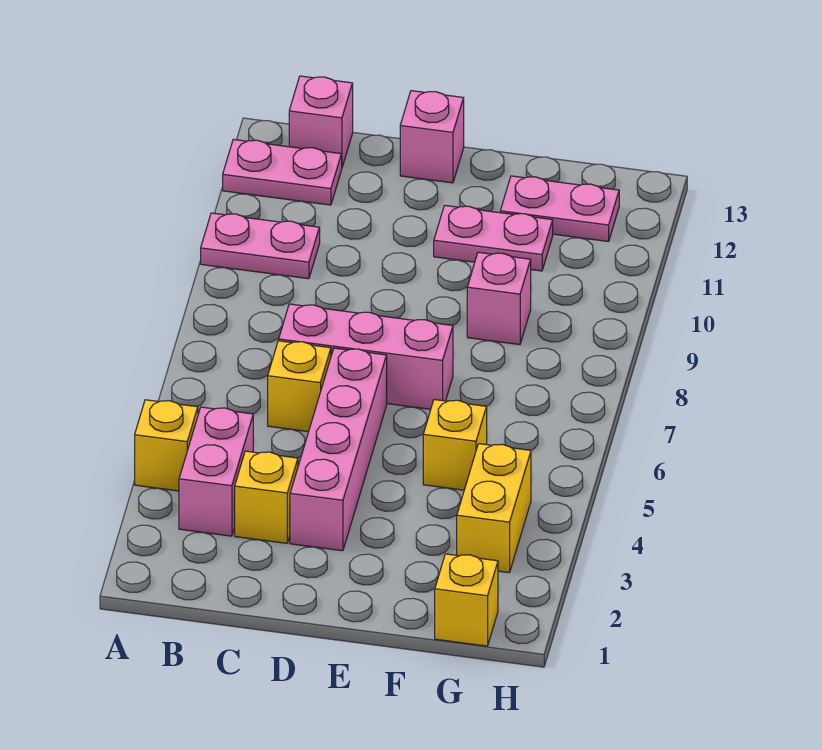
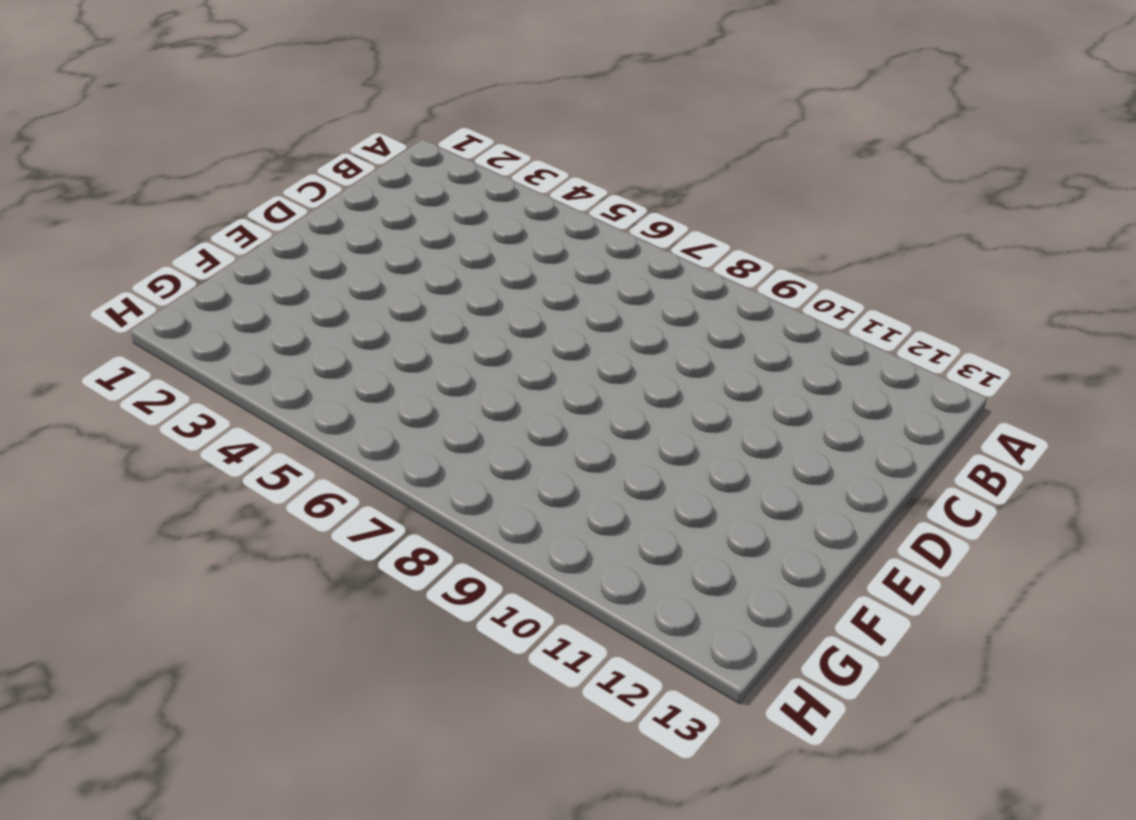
none -> yellow brick A4 level 1
none -> pink plate A10:B10 level 1
none -> pink plate A12:B12 level 1

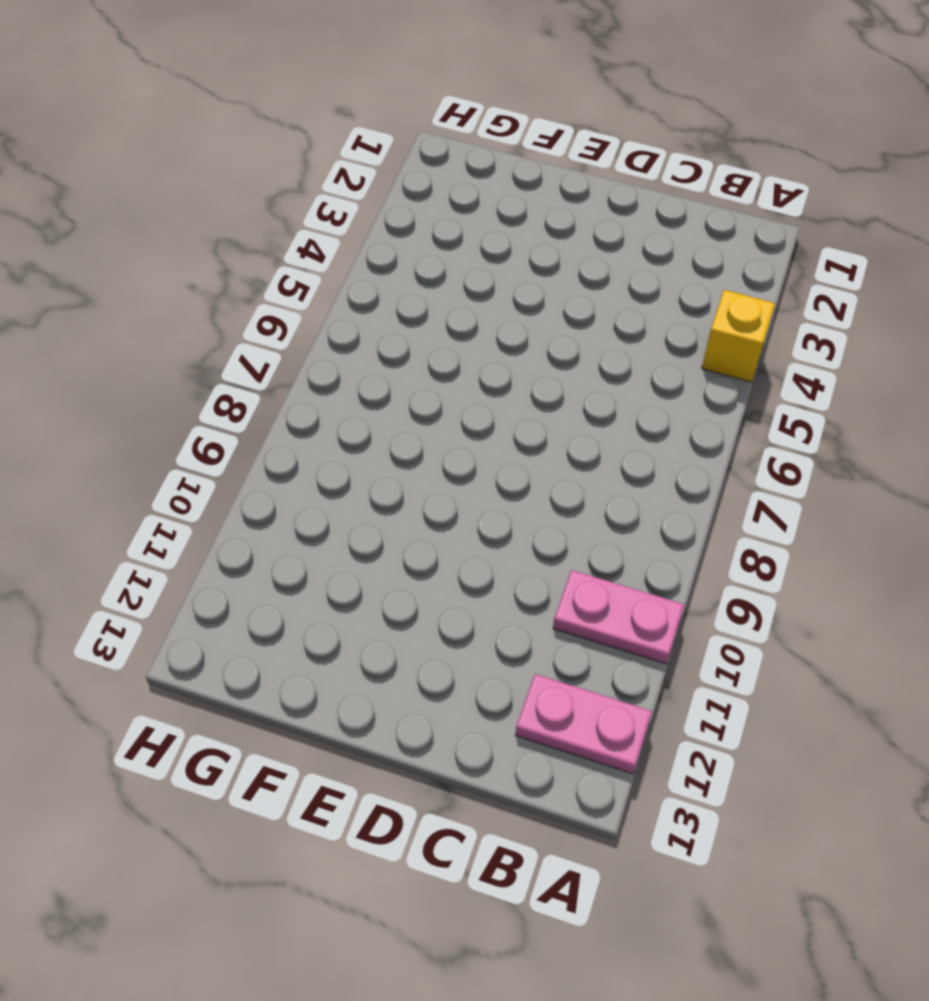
none -> pink brick B3:B4 level 1
none -> pink brick B13 level 1
none -> yellow brick C3 level 1

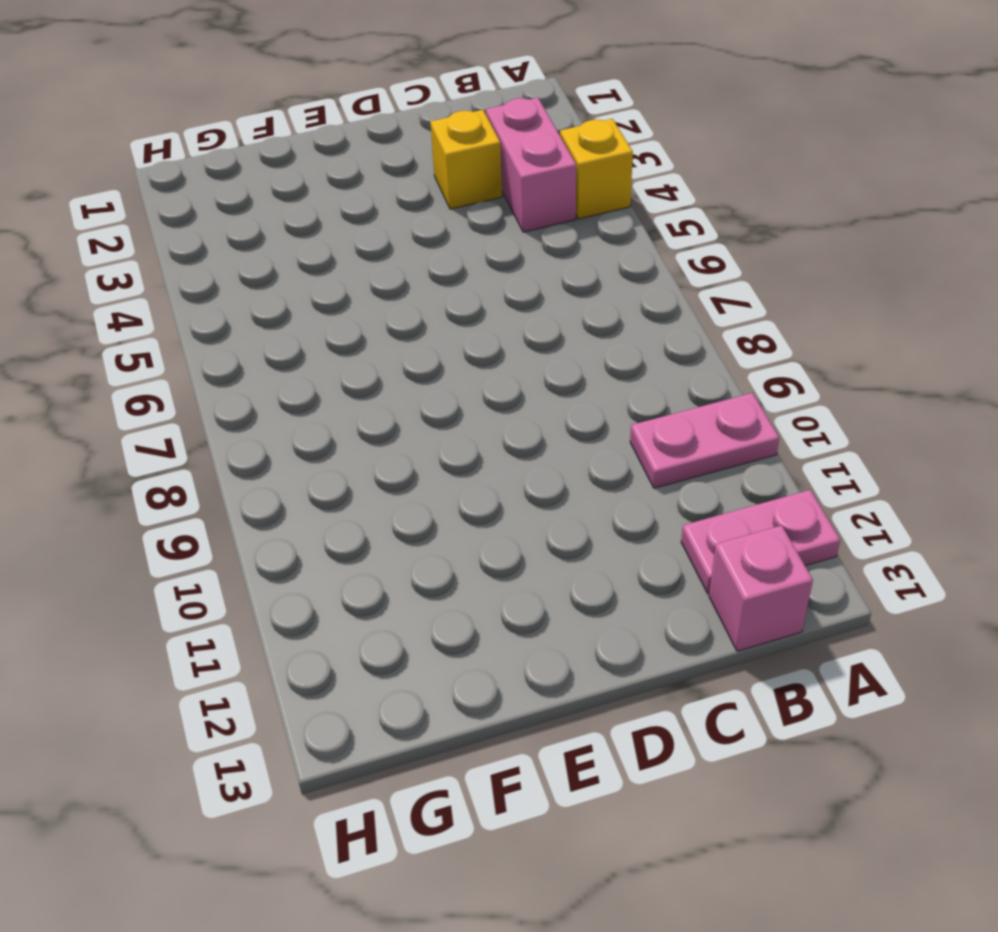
none -> yellow brick C6 level 1
none -> pink brick C7:E7 level 1
none -> pink brick D3:D6 level 1

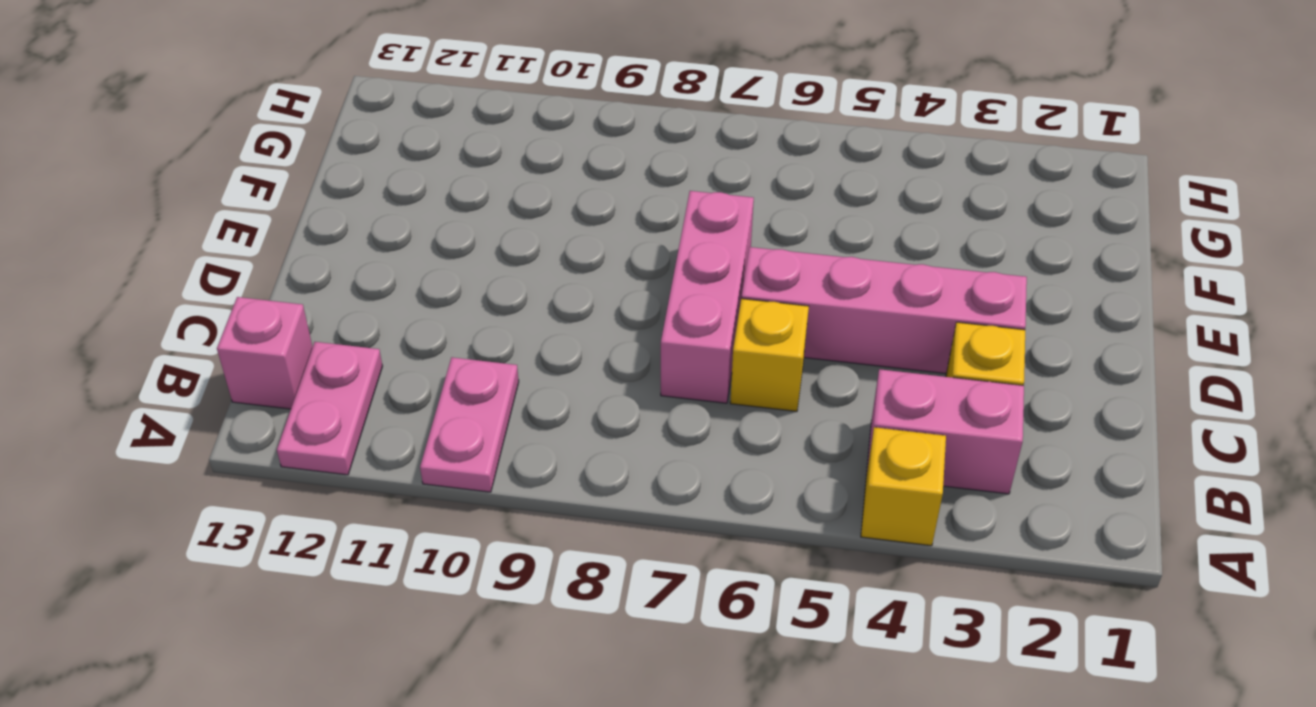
none -> pink brick D13 level 1
none -> pink plate E11:F11 level 1
none -> yellow brick F5 level 1

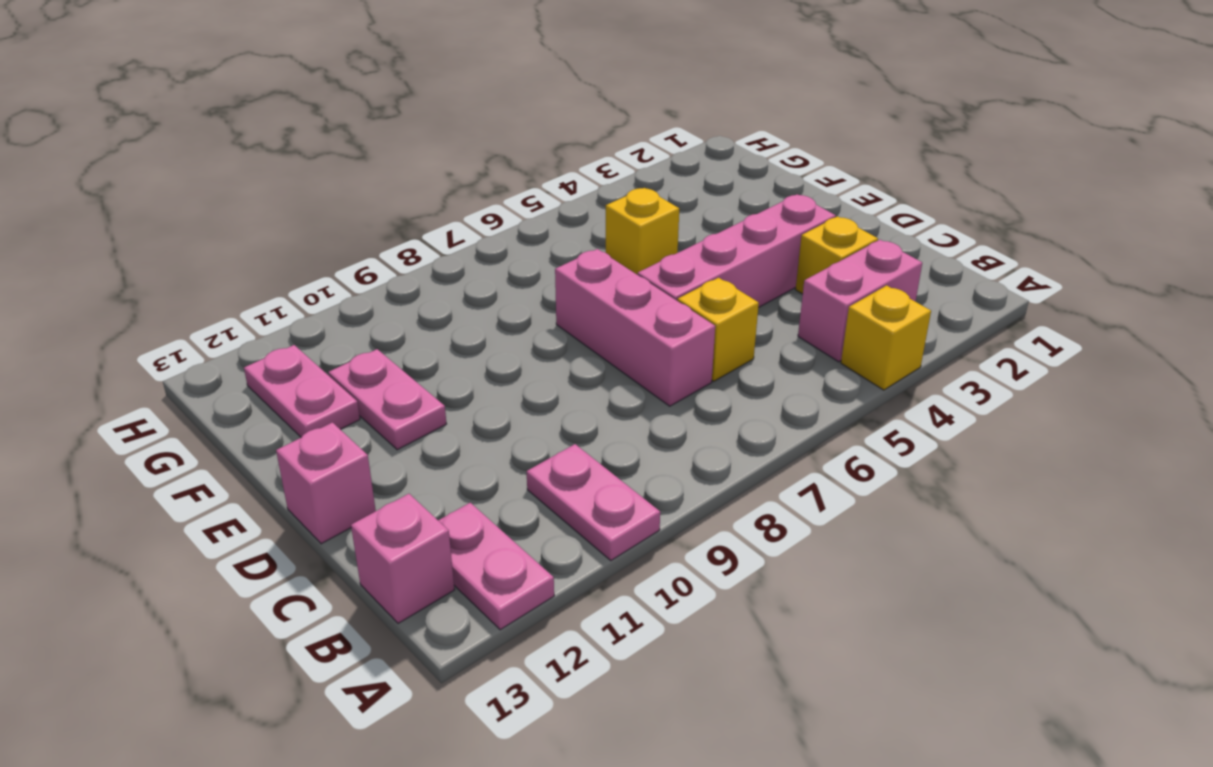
none -> pink brick F9 level 1
none -> yellow brick G1 level 1
none -> yellow brick G3:G4 level 1

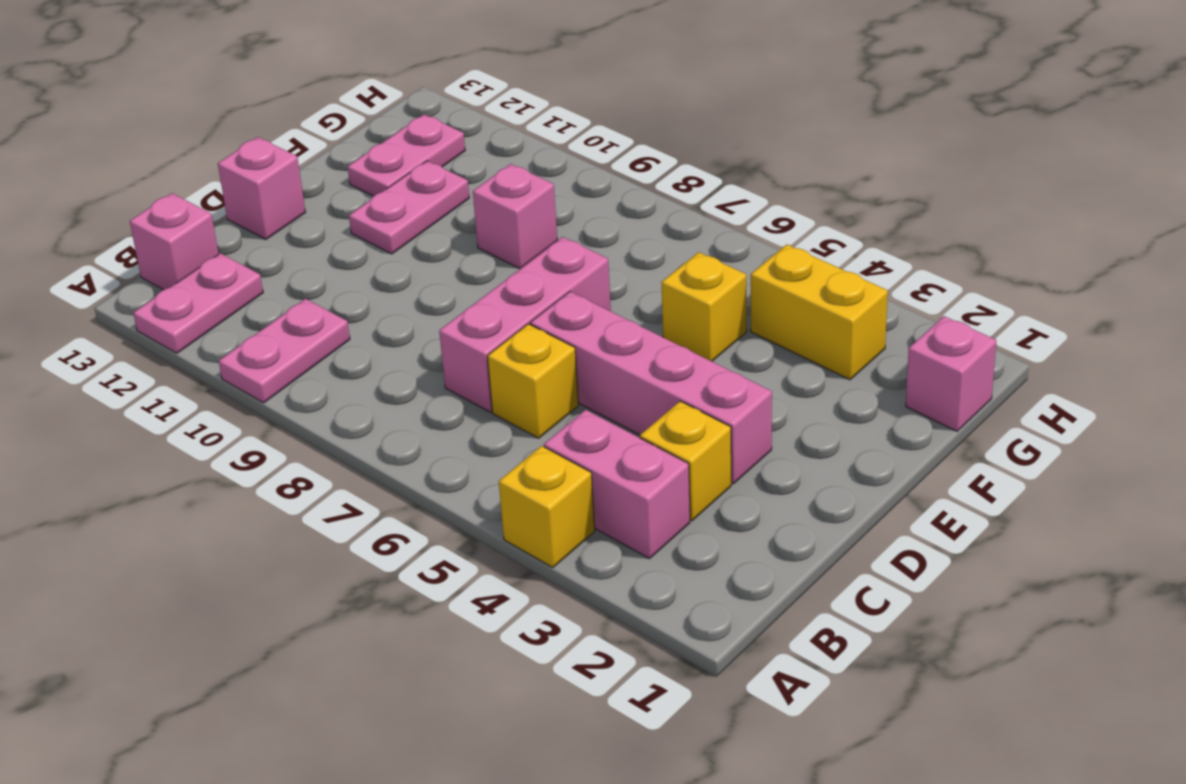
pink brick G1 level 1 -> yellow brick G1 level 1

